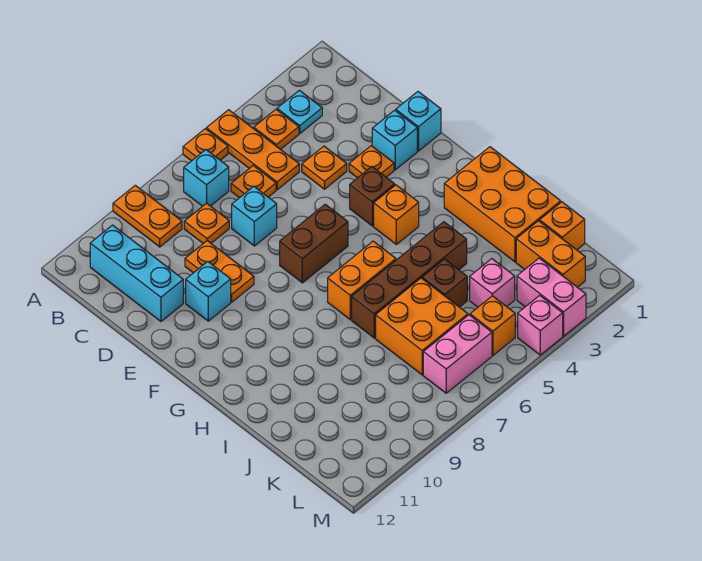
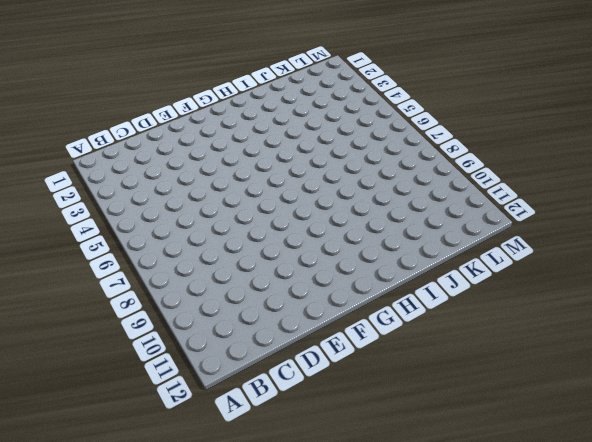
none -> orange plate A5:C5 level 1
none -> orange plate A6 level 1
none -> orange plate A9:B9 level 1
none -> cyan plate B3 level 1

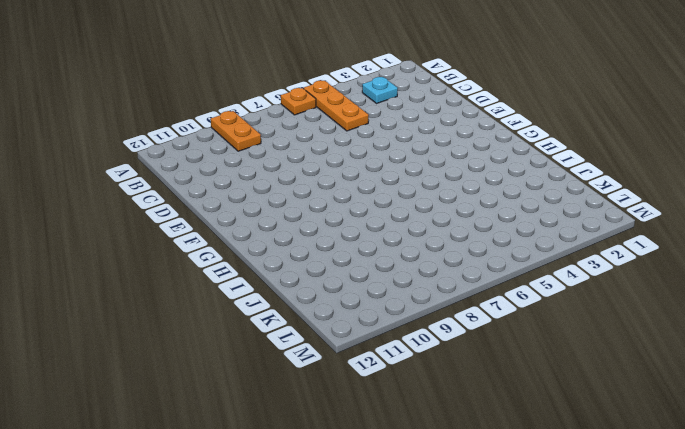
none -> orange plate B4 level 1
none -> cyan brick B7 level 1
none -> cyan brick B11:D11 level 1
none -> orange plate C6 level 1

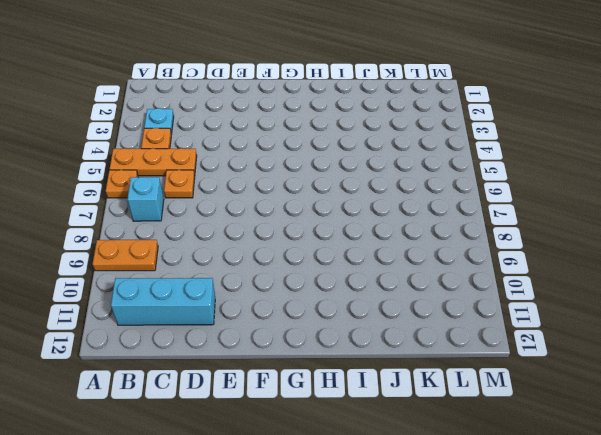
none -> orange plate C8 level 1
none -> orange plate D4 level 1
none -> cyan brick D7 level 1
none -> orange plate D9:E9 level 1

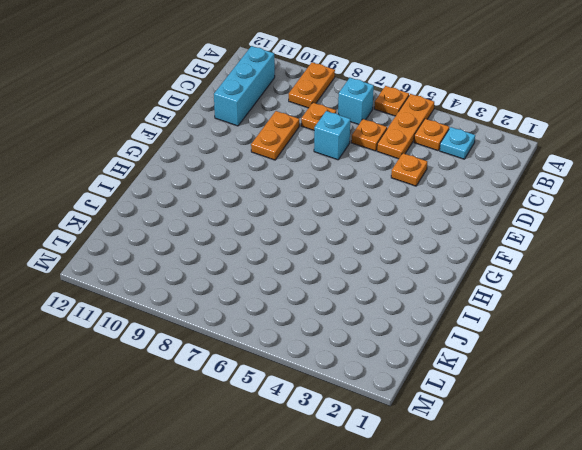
none -> cyan brick E1 level 1
none -> cyan brick E2 level 1
none -> orange plate E3 level 1
none -> cyan brick E10 level 1

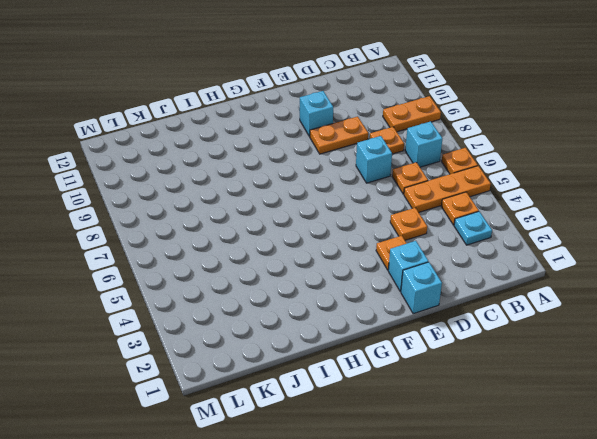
none -> cyan brick B11:D11 level 1
none -> brown brick F4 level 1
none -> brown brick F6:F7 level 1
none -> orange brick G4 level 1

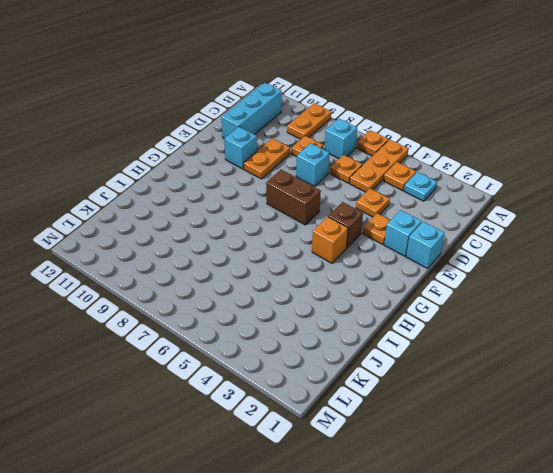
none -> orange brick H1:J2 level 1
none -> orange brick H6:H7 level 1
none -> brown brick I4:I7 level 1
none -> brown brick J5 level 1

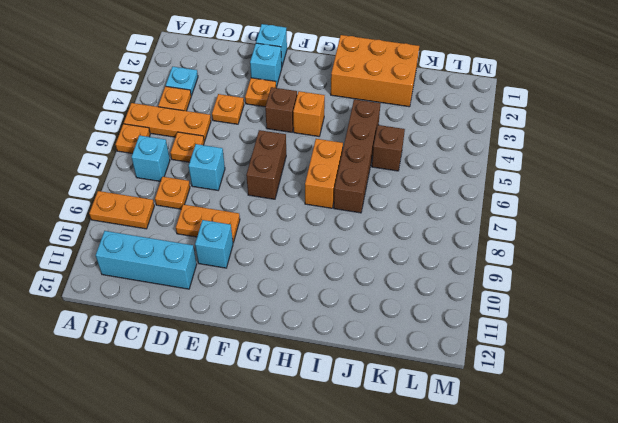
none -> orange brick J6:K7 level 1
none -> orange brick K1 level 1
none -> orange brick K2:L2 level 1
none -> pink brick K4 level 1

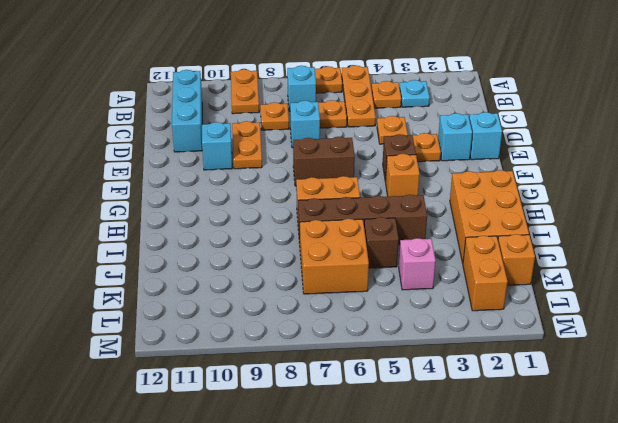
none -> pink brick L3:M3 level 1
none -> orange brick L5 level 1
none -> pink brick L6:L7 level 1
none -> pink brick M4 level 1

